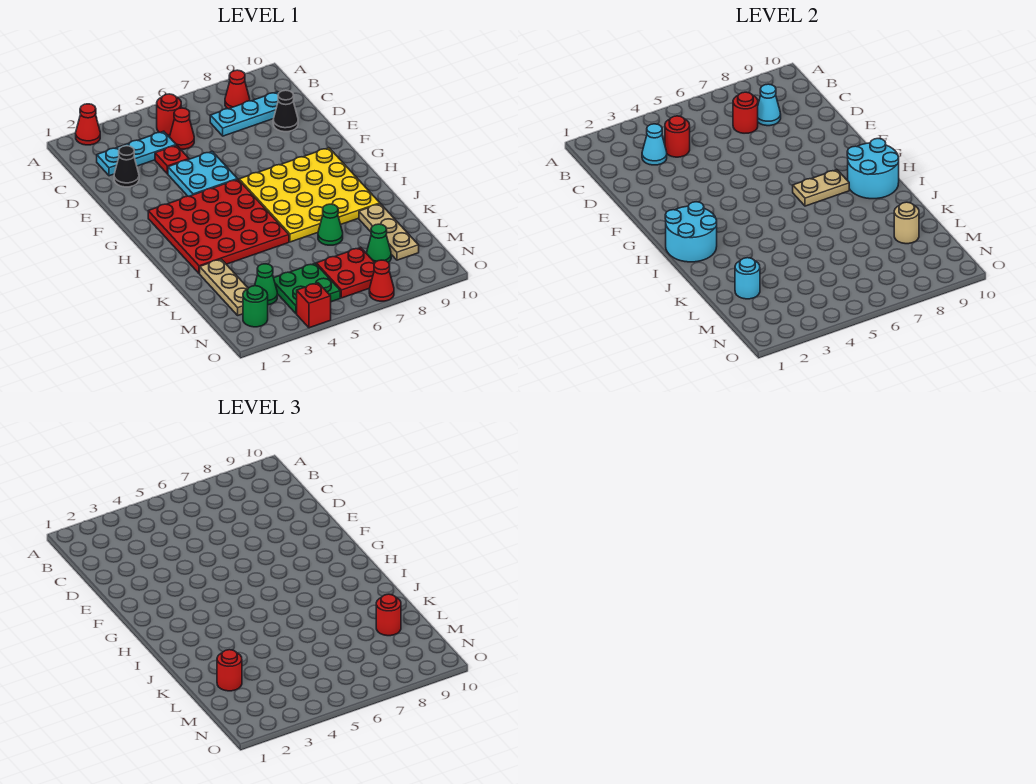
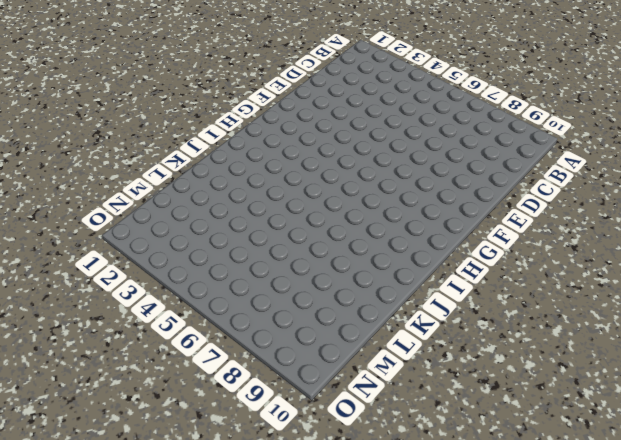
none -> red cone A2 level 1
none -> red round brick B5 level 1
none -> red cone B8 level 1
none -> cyan plate C2:C4 level 1

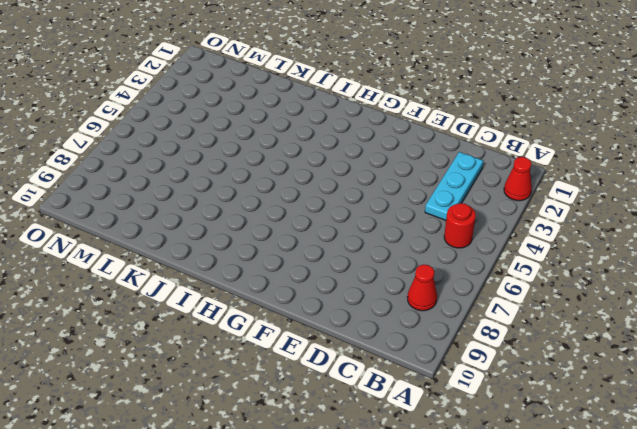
none -> red cone C5 level 1
none -> cyan plate C7:C9 level 1
none -> black cone D2 level 1
none -> red plate D4 level 1

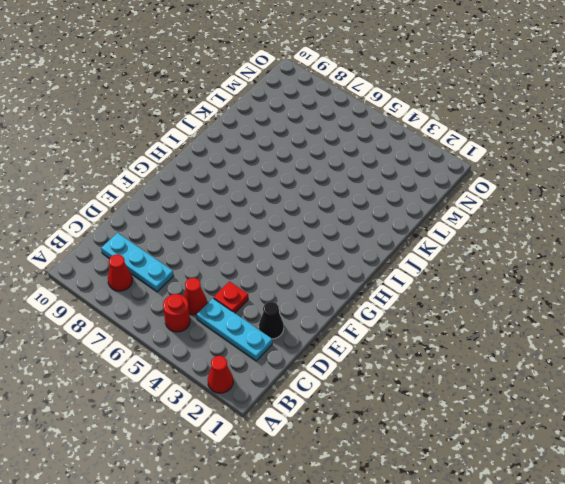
none -> black cone D9 level 1
none -> cyan plate E4:F5 level 1
none -> red plate G2:J5 level 1
none -> yellow plate G6:J9 level 1

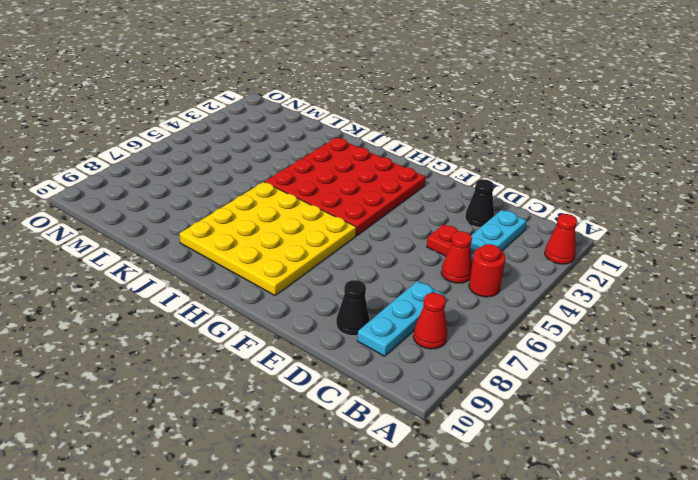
none -> cyan plate E4:F5 level 1
none -> tan plate K2:M2 level 1
none -> green cone K7 level 1
none -> tan plate K9:M9 level 1

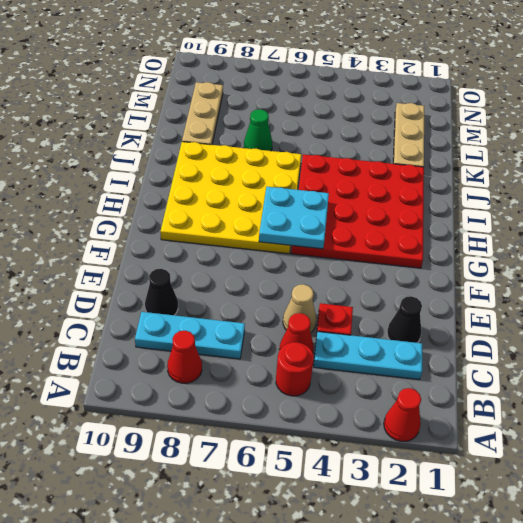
tan cone D5 level 1 -> none
cyan plate G5:H6 level 2 -> cyan plate E4:F5 level 1
none -> green cone M3 level 1
none -> green plate M4:N5 level 1
none -> red plate M6:N7 level 1
none -> green cone M8 level 1

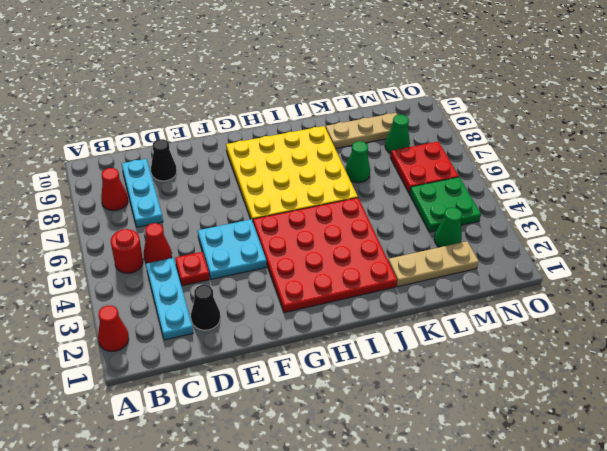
none -> green round brick N2 level 1
none -> red brick O4 level 1
none -> red cone O7 level 1
none -> cyan cone C3 level 2

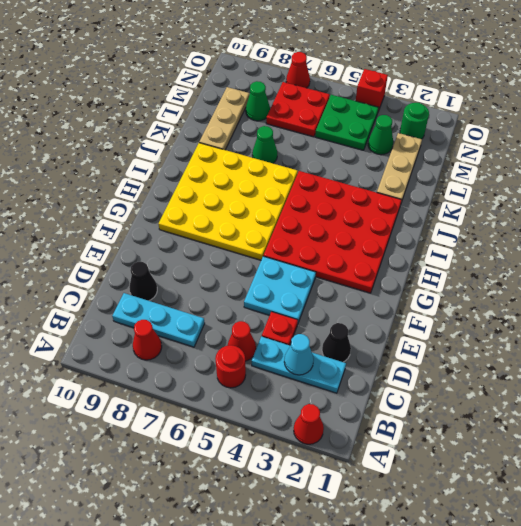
none -> red round brick C4 level 2
none -> red round brick C7 level 2
none -> cyan cone C8 level 2
none -> cyan round brick H1:I2 level 2

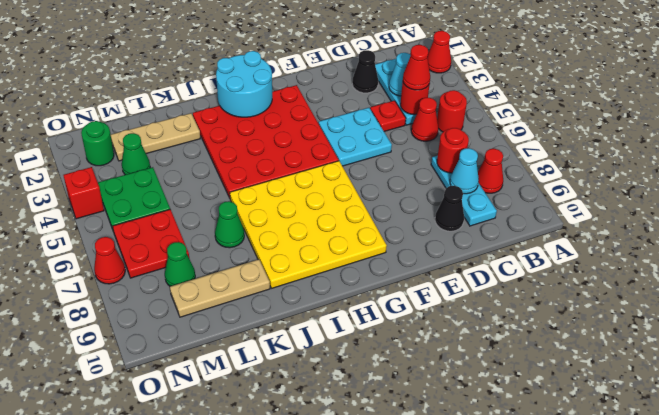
red cone C4 level 3 -> none
none -> tan plate H7:H8 level 2
none -> cyan round brick H9:I10 level 2
none -> cyan round brick L2 level 2
none -> tan round brick L9 level 2

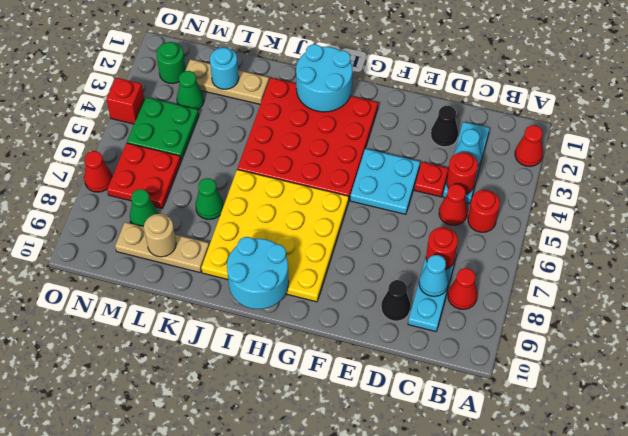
none -> tan plate H7:H8 level 2
none -> red round brick L2 level 3
none -> red round brick L9 level 3

